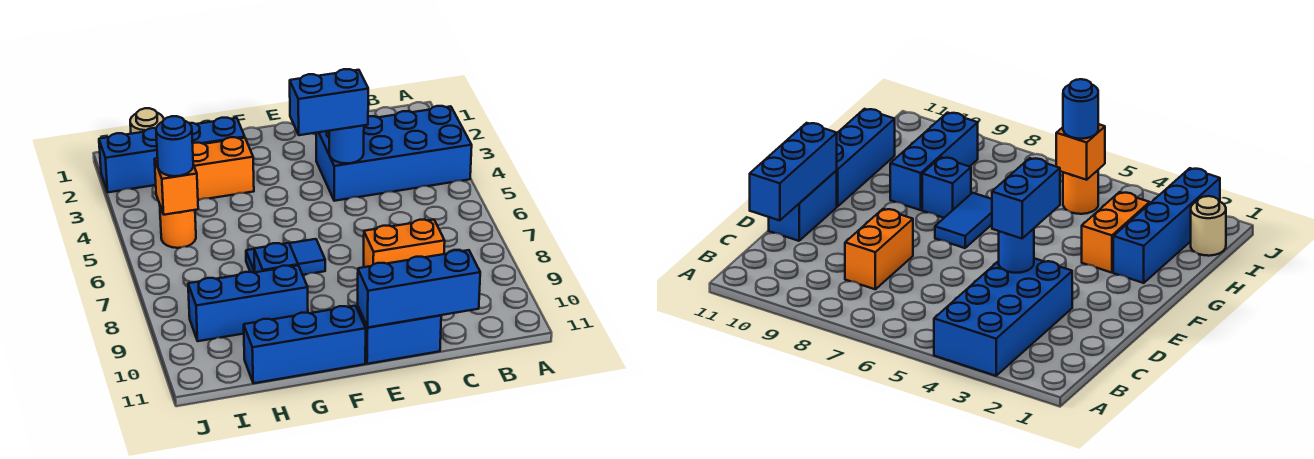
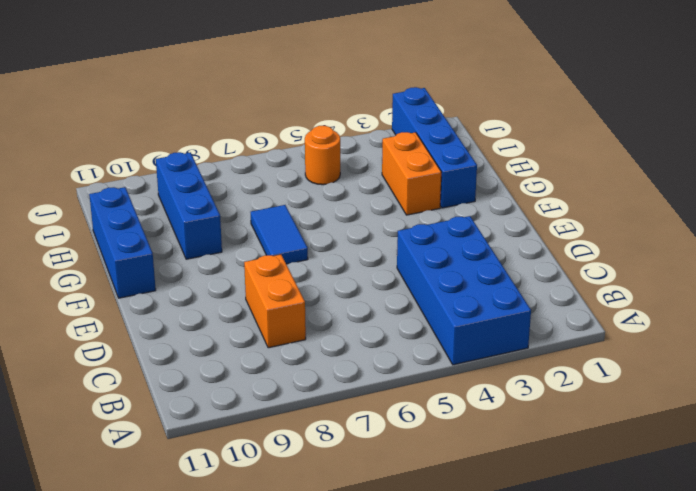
none -> blue brick D11:E11 level 1
none -> blue brick G8 level 1
none -> tan round brick I1 level 1

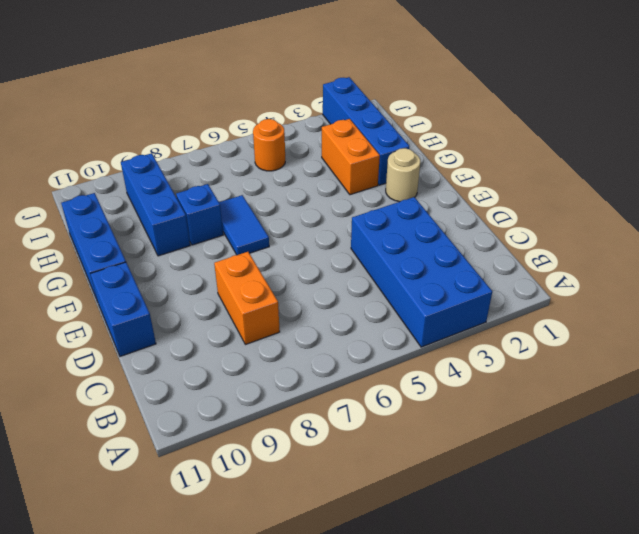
tan round brick F2 level 1 -> tan round brick I1 level 1
none -> blue brick C11:E11 level 2
none -> blue round brick D4 level 2
none -> orange brick I5 level 2

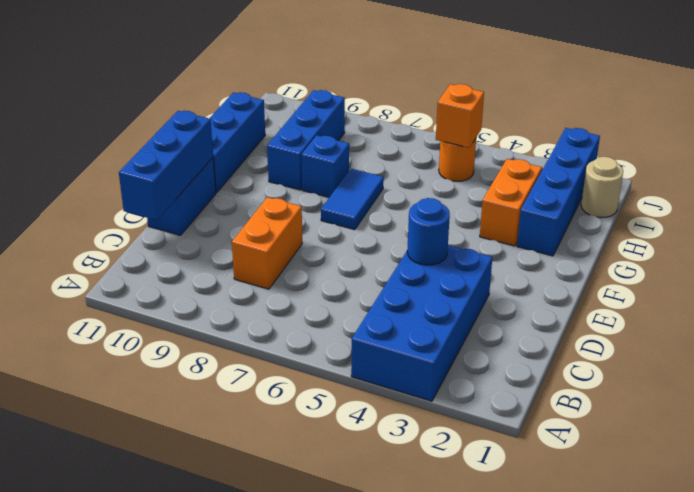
none -> blue brick D4:E4 level 3
none -> blue round brick I5 level 3

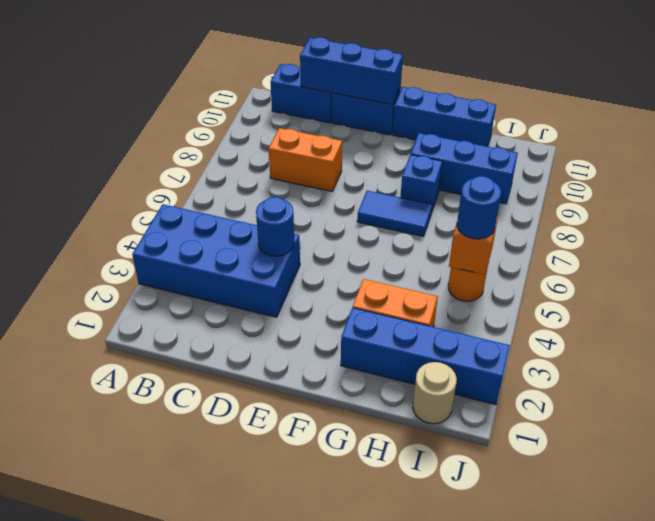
blue brick B11:C11 level 1 -> blue brick D4:E4 level 3

